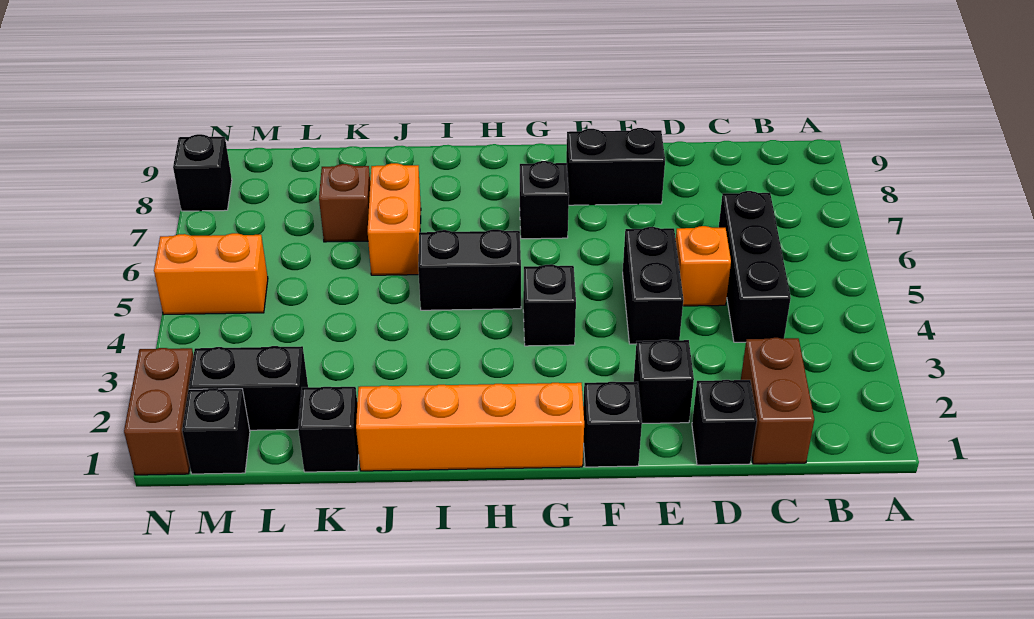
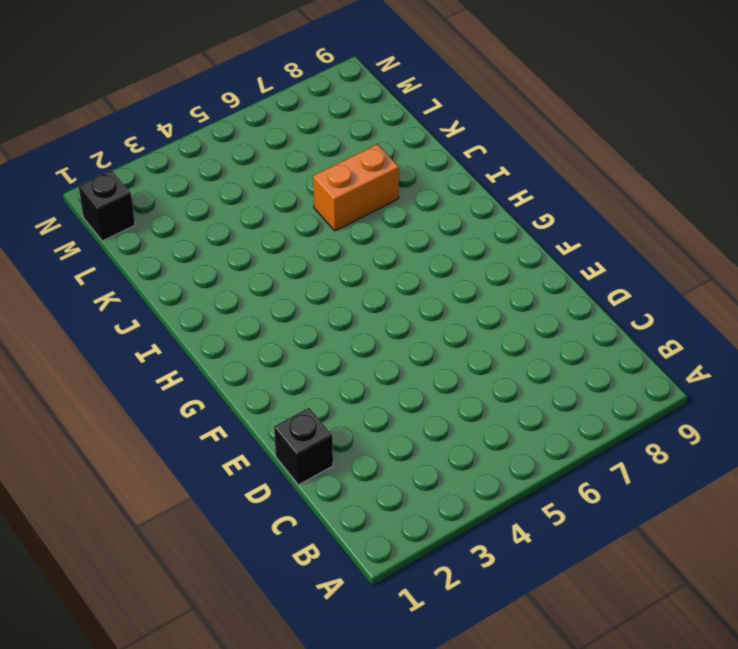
none -> brown brick C1:C2 level 1
none -> black brick C4:C6 level 1
none -> orange brick D5 level 1

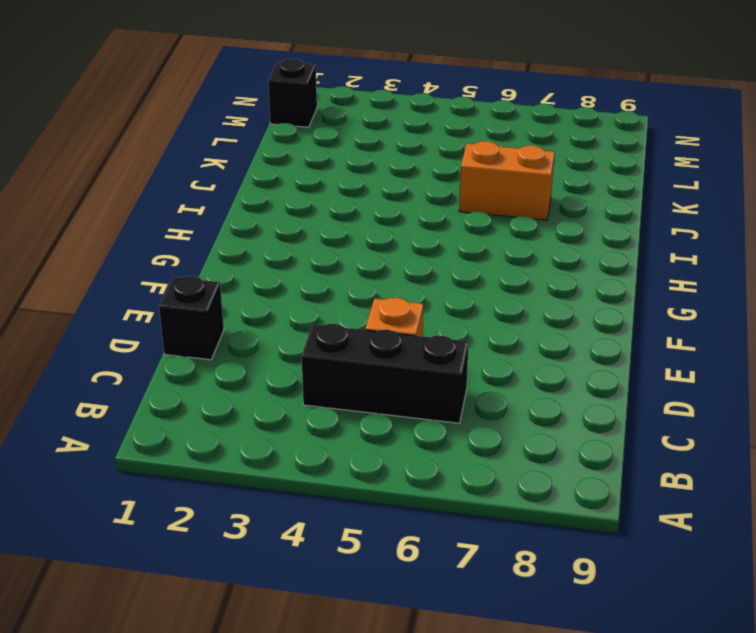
none -> brown brick C1:C2 level 1
none -> black brick E2 level 1
none -> black brick E4:E5 level 1

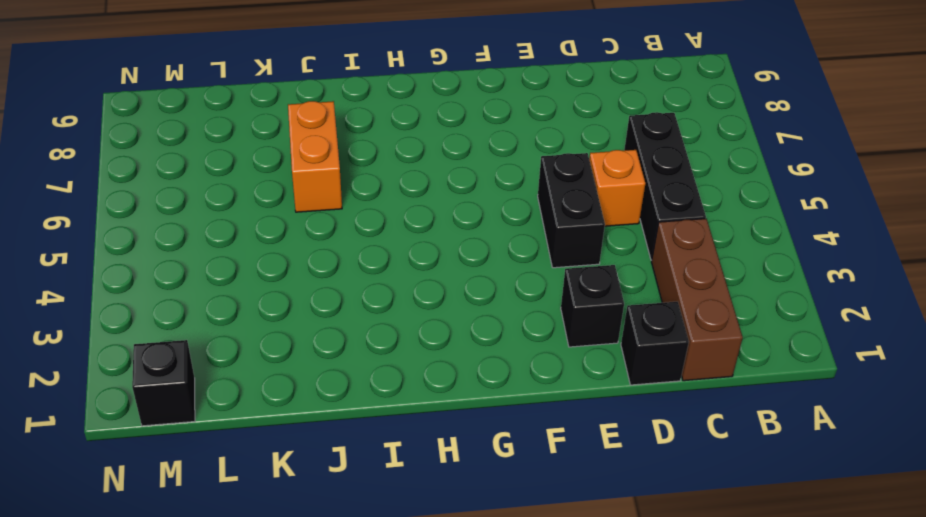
brown brick C1:C3 level 1 -> brown brick C1:C2 level 1
none -> black brick E8:F8 level 1
none -> black brick F1 level 1
none -> orange brick G1:J1 level 1

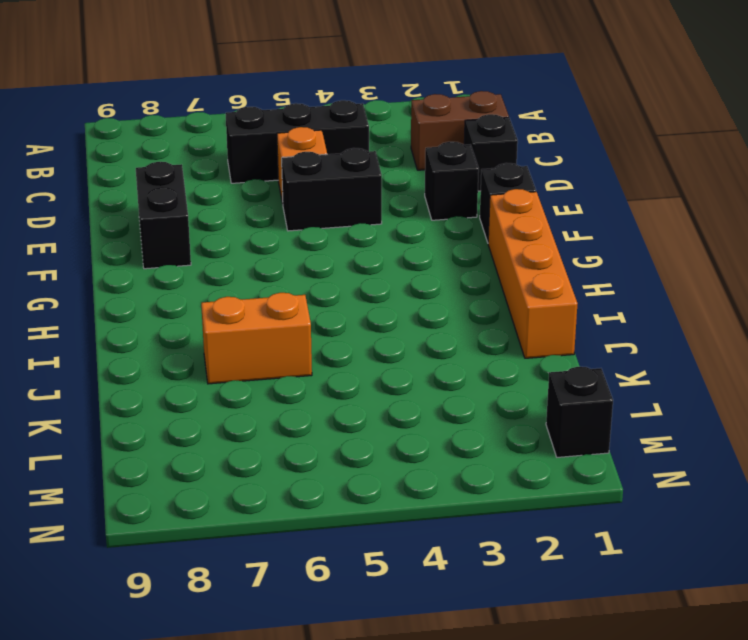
none -> black brick G4 level 1
none -> black brick G7 level 1
none -> black brick H5:I5 level 1

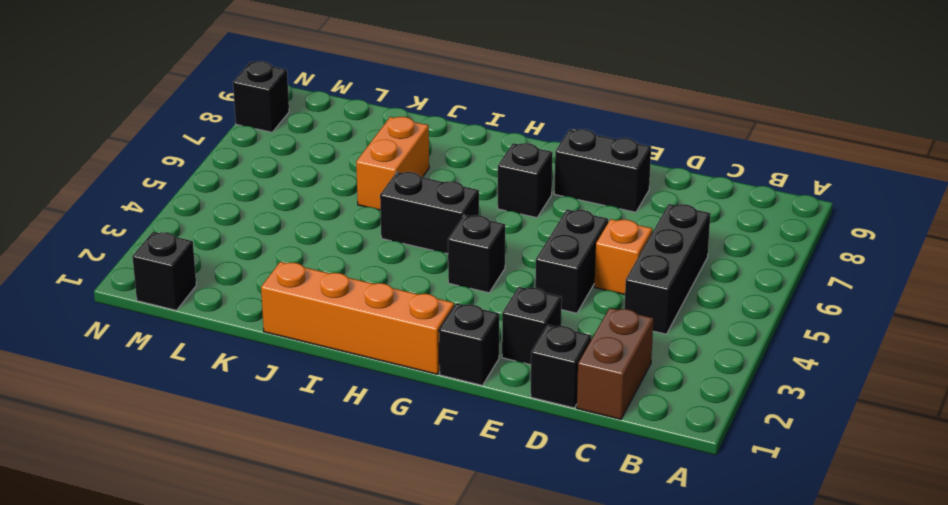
none -> black brick K1 level 1
none -> brown brick K7 level 1
none -> black brick L2:M2 level 1

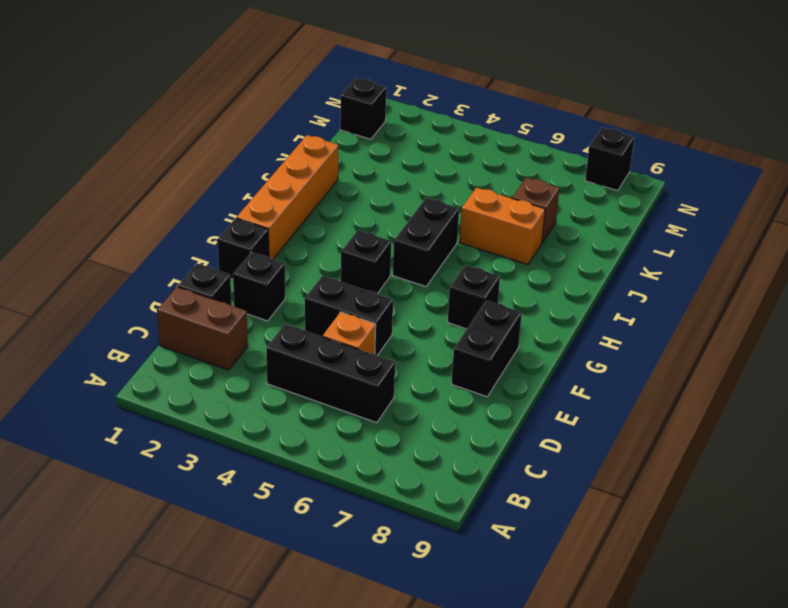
none -> black brick K1 level 1
none -> black brick L2:M2 level 1
none -> orange brick M5:N5 level 1

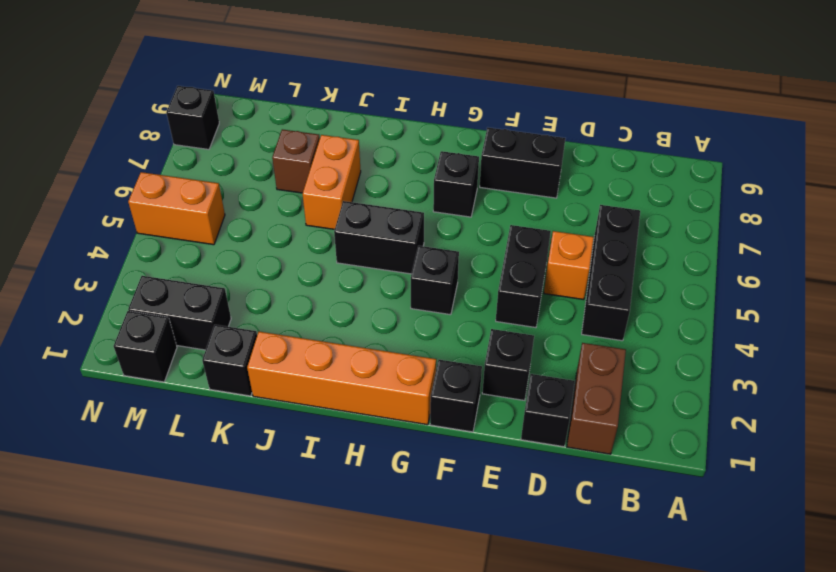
none -> brown brick N1:N2 level 1

